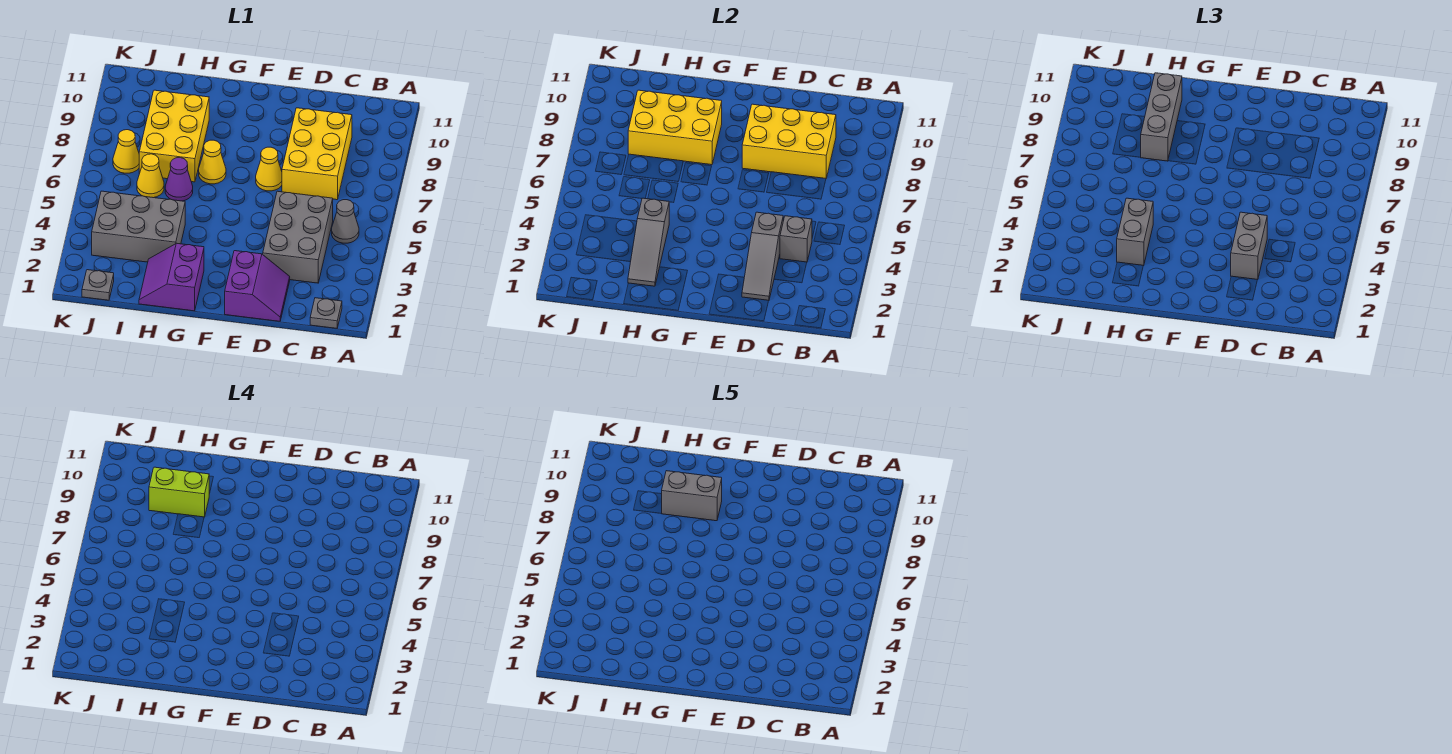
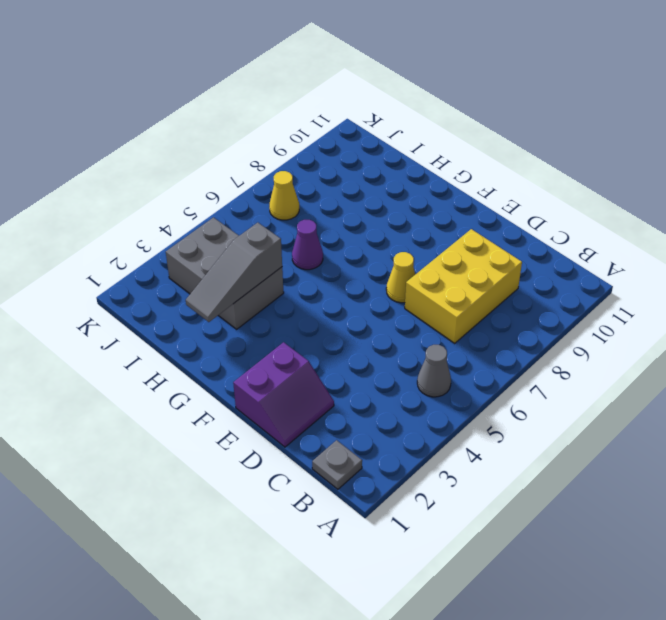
none -> grey brick C3:D5 level 1
none -> purple slope G1:H2 level 1 top G
none -> yellow cone G7 level 1

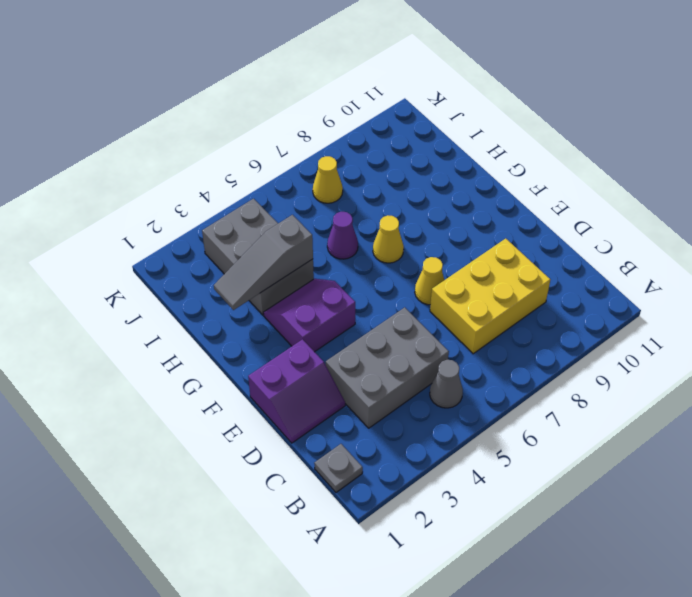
purple slope F3:G4 level 1 top F -> purple slope G1:H2 level 1 top G
none -> yellow brick H7:I9 level 1
none -> yellow cone I6 level 1
none -> grey plate J1 level 1

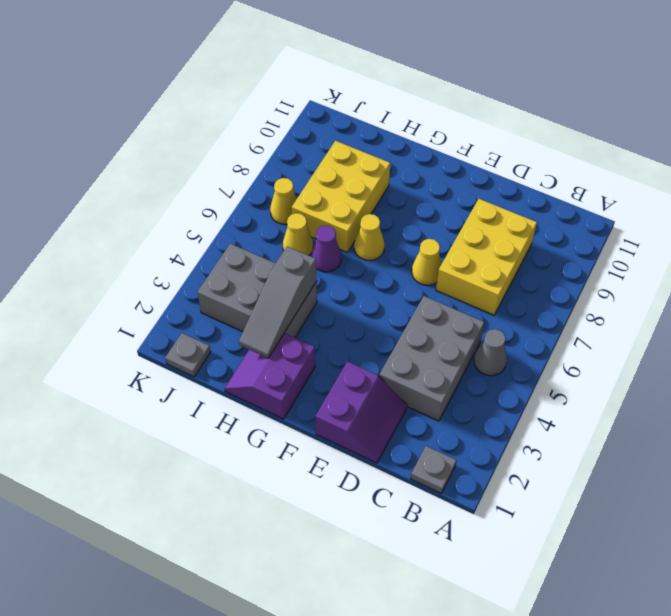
none -> grey brick C4 level 2
none -> yellow brick C8:E9 level 2
none -> grey slope D2:D4 level 2 top 4

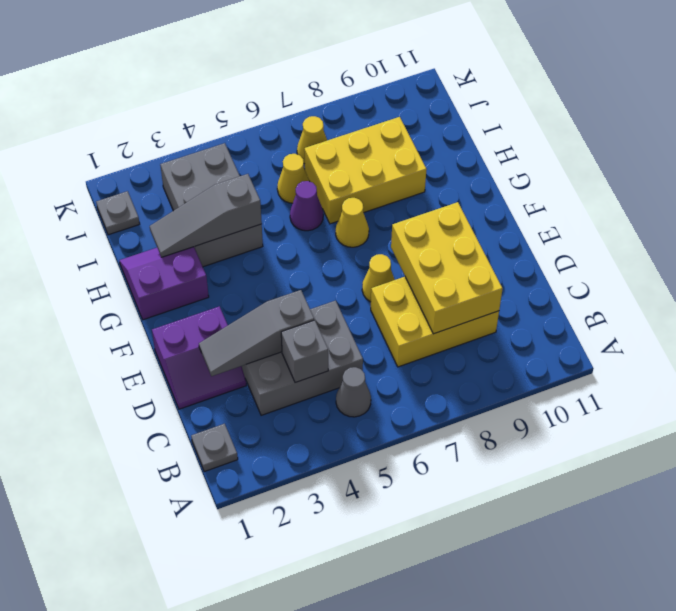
none -> yellow brick G8:I9 level 2
none -> grey brick D3:D4 level 3
none -> grey brick H3:H4 level 3

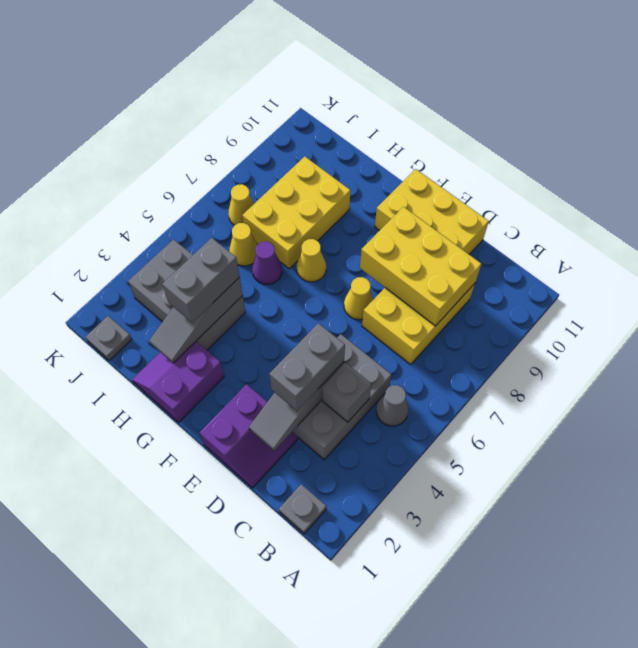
yellow brick D10:F11 level 1 -> yellow brick G8:I9 level 2
none -> grey brick H8:H10 level 3
none -> lime brick H9:I9 level 4
none -> grey brick G9:H9 level 5

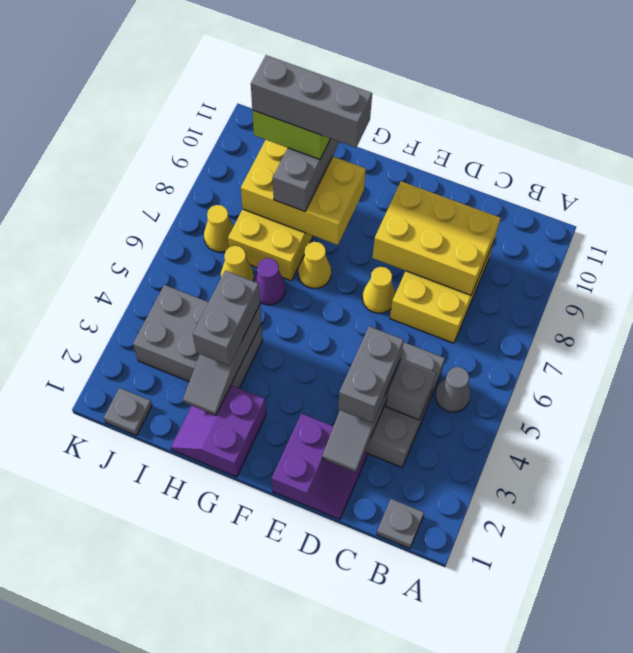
grey brick G9:I9 level 5 -> grey brick G9:H9 level 5

